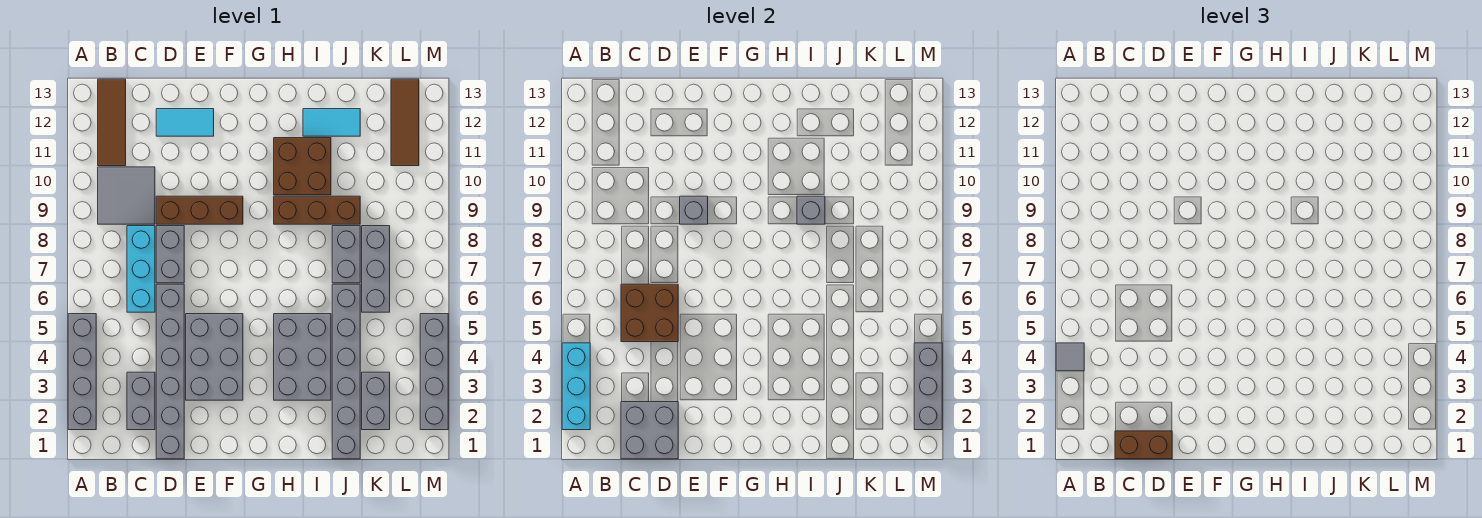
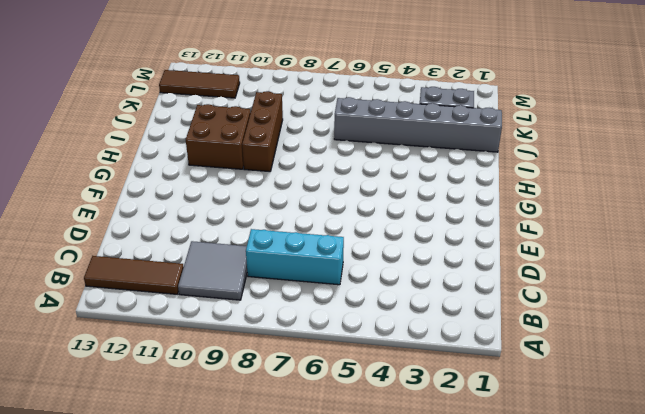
none -> grey brick A2:A5 level 1
none -> grey brick C2:C3 level 1
none -> grey brick D1:D6 level 1

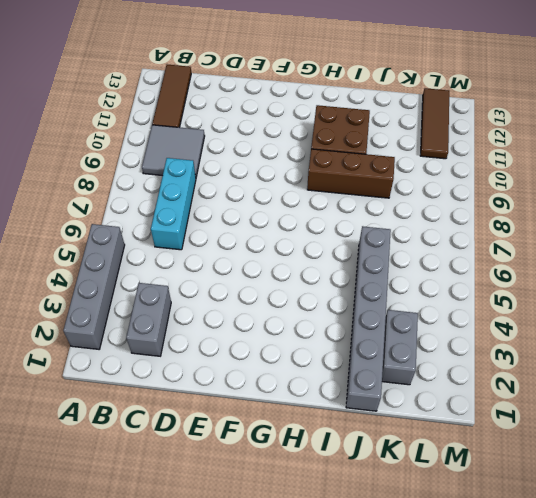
none -> grey brick D1:D6 level 1
none -> grey brick D7:D8 level 1
none -> brown brick D9:F9 level 1

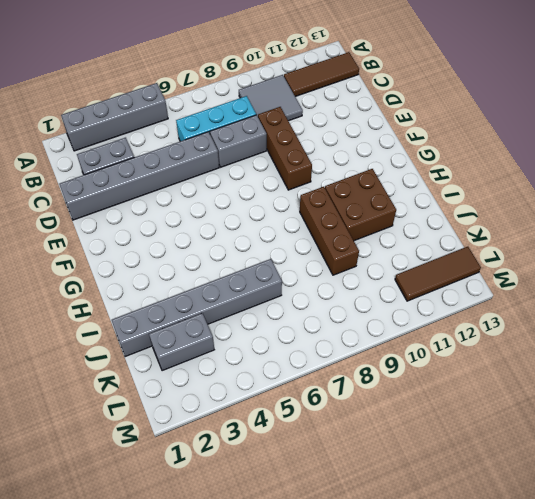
none -> cyan tile D12:E12 level 1
none -> grey brick E3:F5 level 1
none -> grey brick H3:I5 level 1

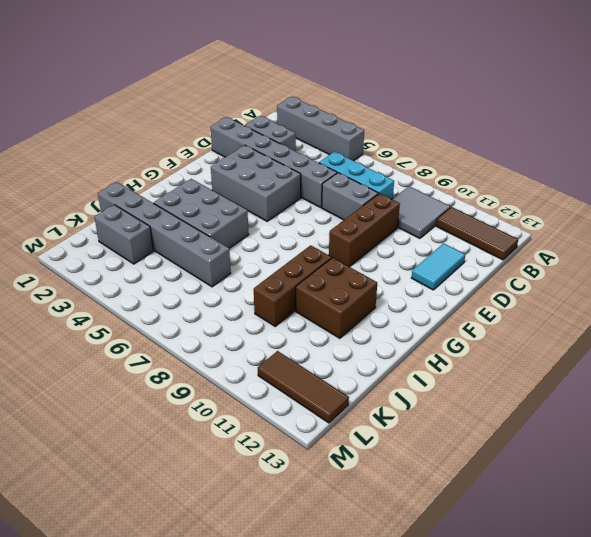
none -> cyan tile I12:J12 level 1
none -> grey brick J7:J8 level 1
none -> grey brick K6:K8 level 1

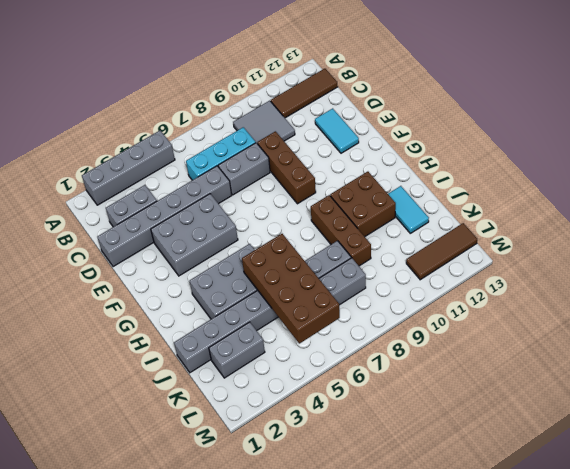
brown brick I5:L6 level 2 -> none
none -> grey brick M2:M5 level 1
none -> cyan brick A2:A4 level 2
none -> grey brick C1:D2 level 2

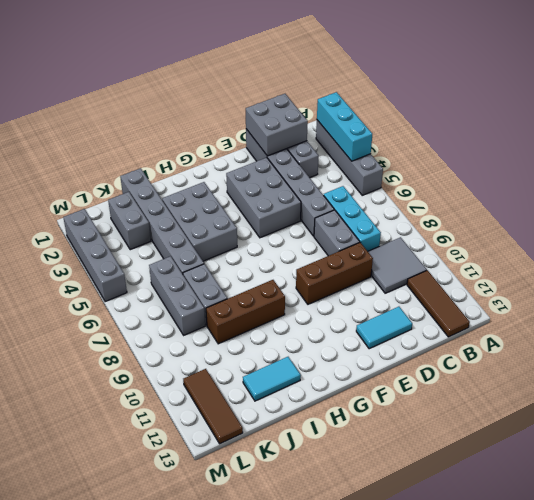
none -> brown brick H10:I11 level 1
none -> brown brick C5:D6 level 2
none -> grey brick E9 level 2

